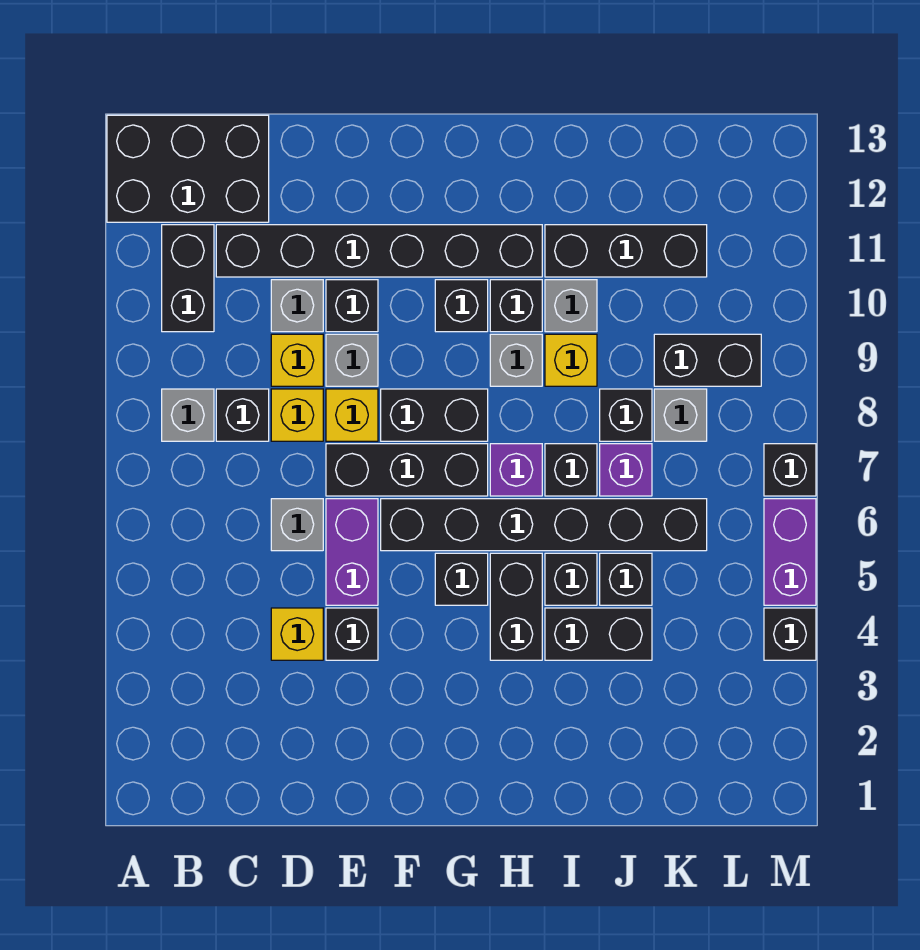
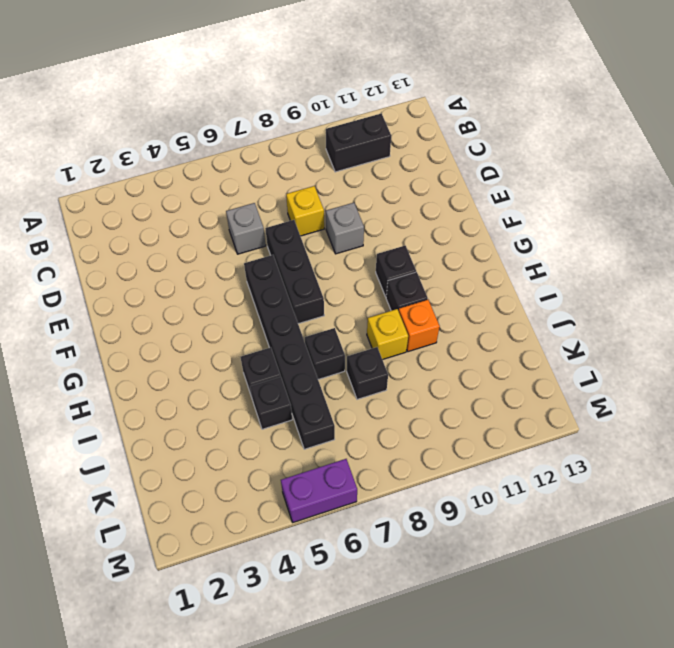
orange brick I10 level 1 -> grey brick I10 level 1
none -> black brick A12:C13 level 1
none -> grey brick B8 level 1
none -> black brick C8 level 1
none -> black brick C11:H11 level 1

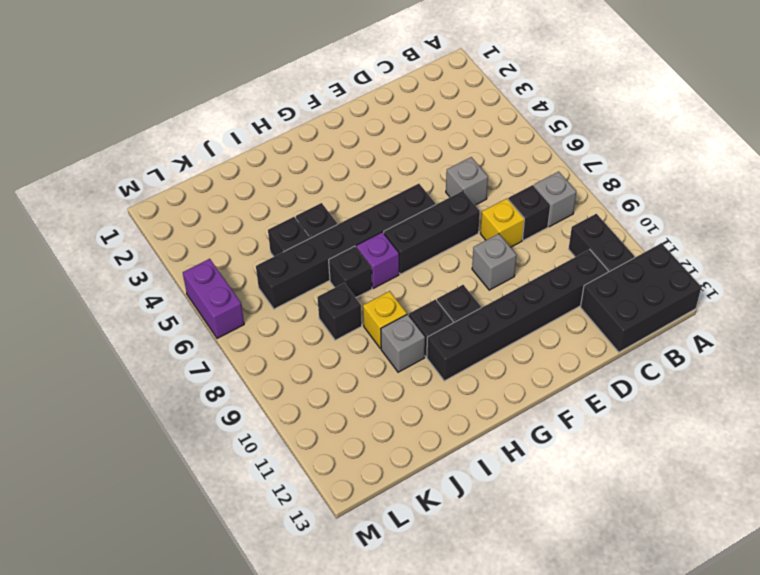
none -> yellow brick D4 level 1
none -> yellow brick D9 level 1
none -> grey brick D10 level 1
none -> black brick E4 level 1

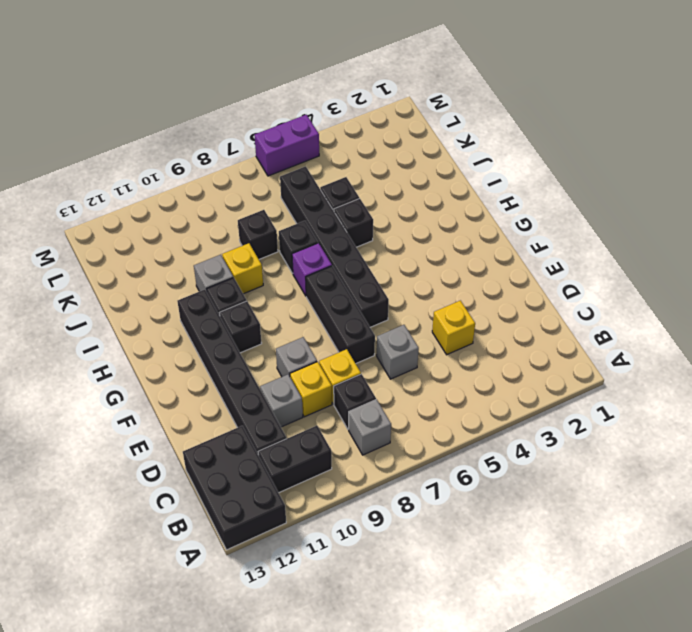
none -> black brick E4 level 1
none -> purple brick E5:E6 level 1
none -> yellow brick E8 level 1
none -> black brick E10 level 1

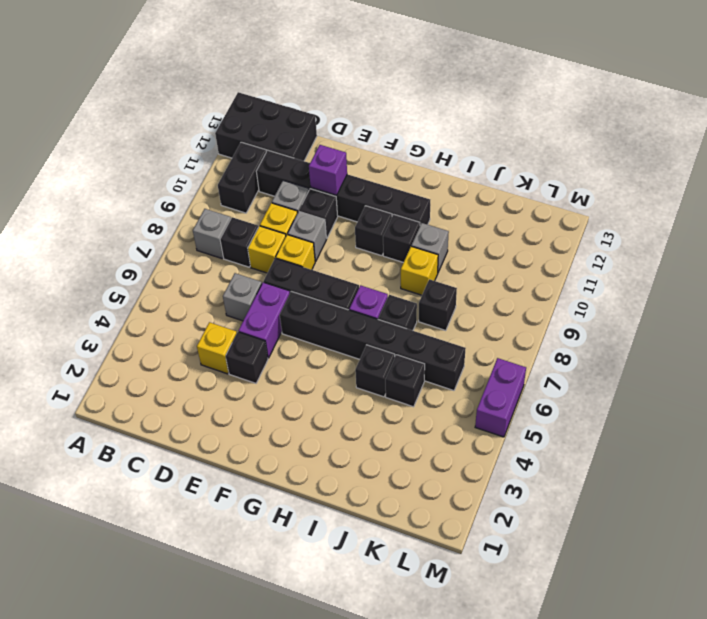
purple brick E11 level 2 -> purple brick J7 level 1
none -> black brick F8:G8 level 1
none -> black brick G5 level 1
none -> black brick H4:H5 level 1
none -> grey brick H9 level 1

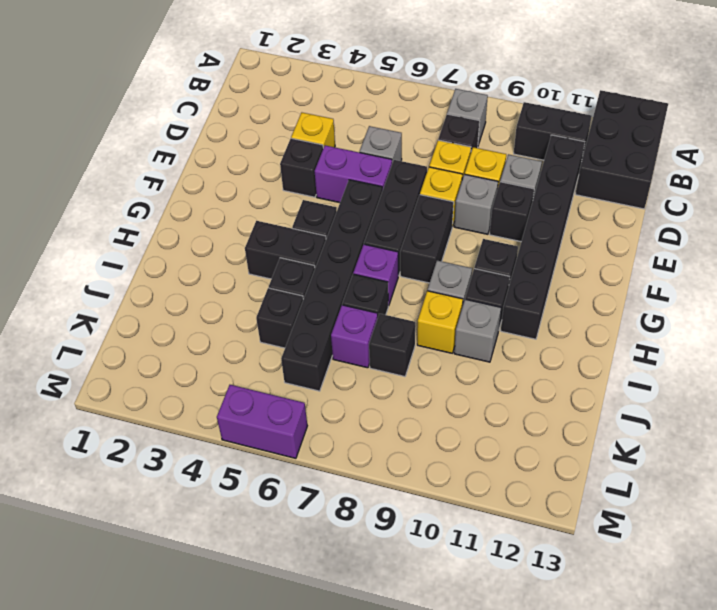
none -> black brick I4:J4 level 1
none -> black brick I11:K11 level 1
none -> grey brick K8 level 1
none -> black brick K9:L9 level 1

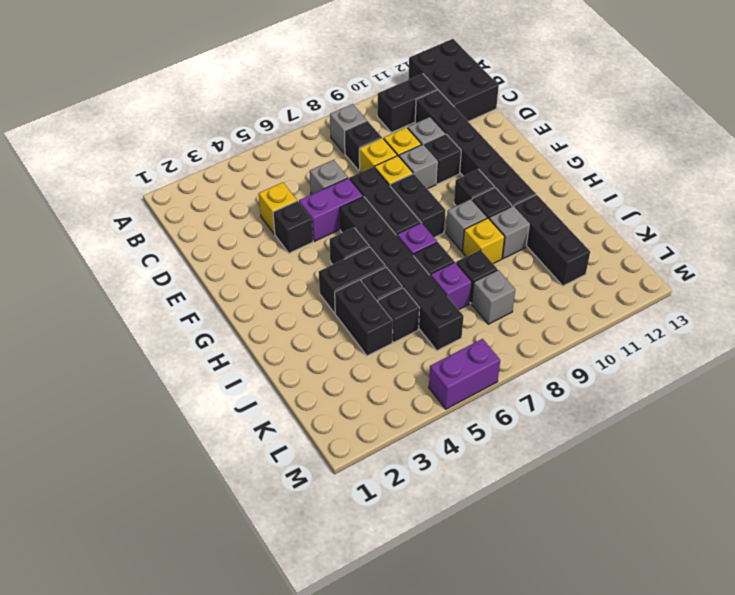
none -> black brick K9:L9 level 1
none -> black brick M4 level 1
none -> black brick M7 level 1

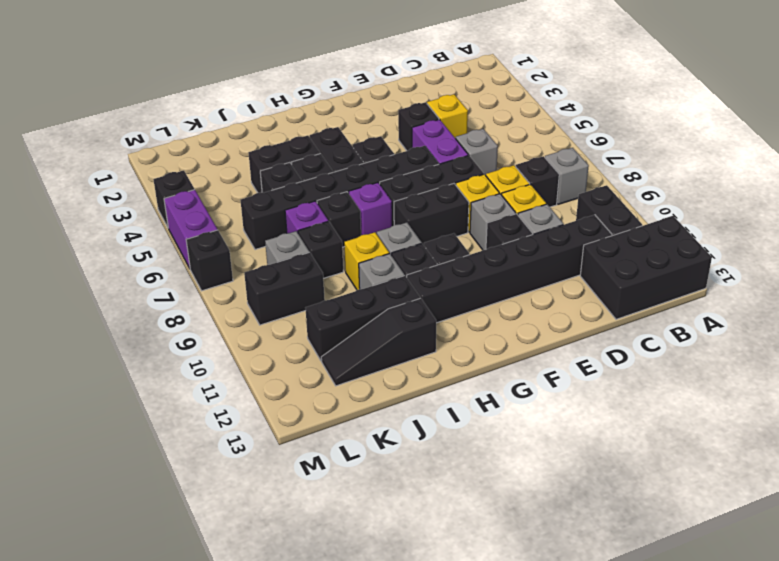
black slope I12:K12 level 1 top I -> none

